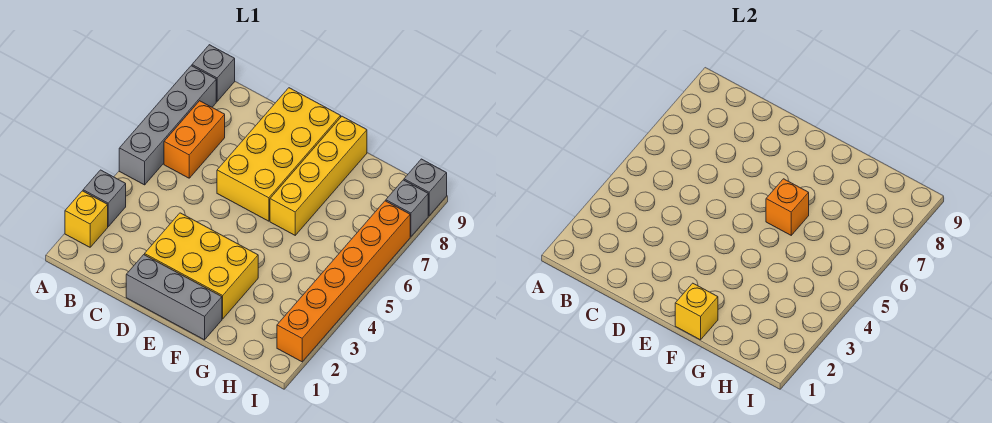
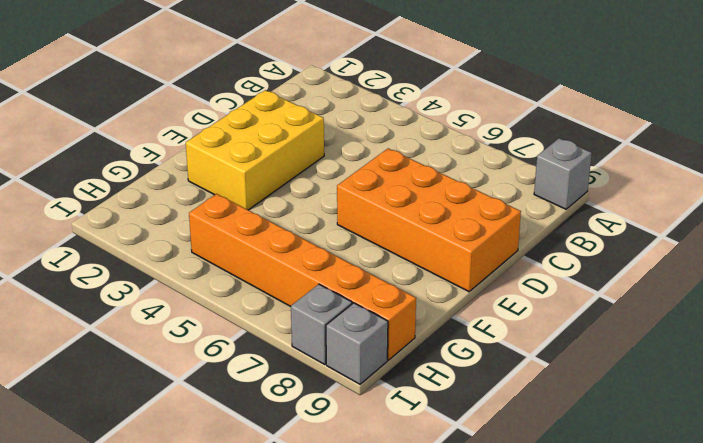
orange brick D6:E9 level 1 -> yellow brick D6:E9 level 1
orange brick H4:H9 level 1 -> orange brick I2:I7 level 1
none -> yellow brick A2 level 1
none -> grey brick A3 level 1
none -> grey brick A5:A8 level 1

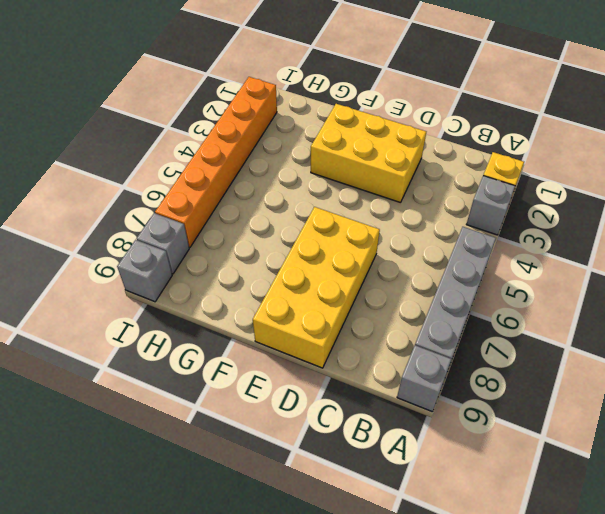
none -> orange brick B6:B7 level 1
none -> grey brick D1:F1 level 1
none -> yellow brick F6:F9 level 1

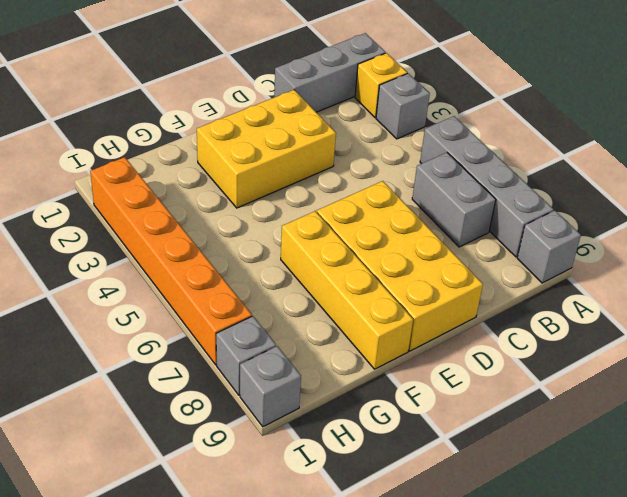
grey brick A1:C1 level 1 -> grey brick D1:F1 level 1
grey brick B6:B7 level 1 -> orange brick B6:B7 level 1
none -> yellow brick F1 level 2
none -> orange brick F6 level 2

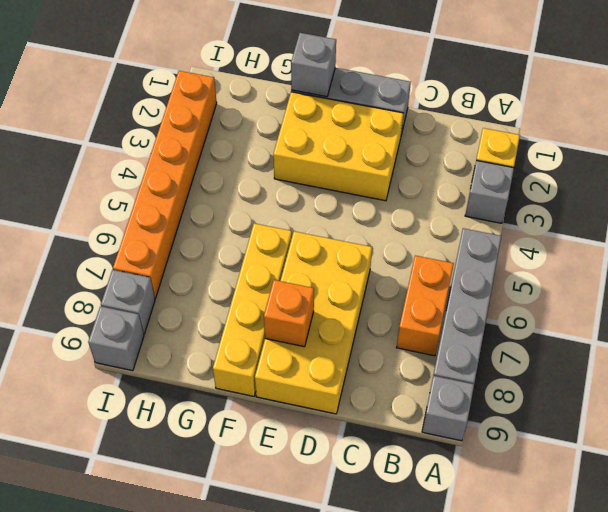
orange brick E8 level 2 -> orange brick F6 level 2
grey brick F1 level 2 -> yellow brick F1 level 2

